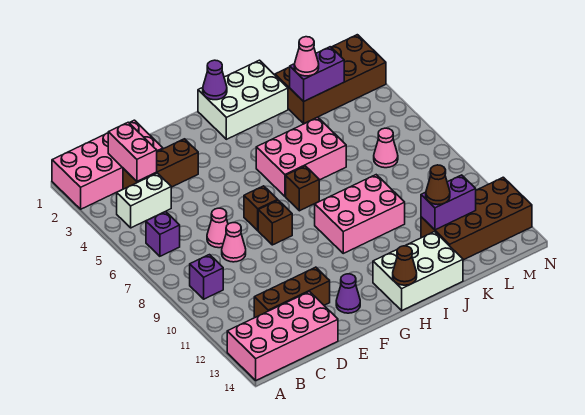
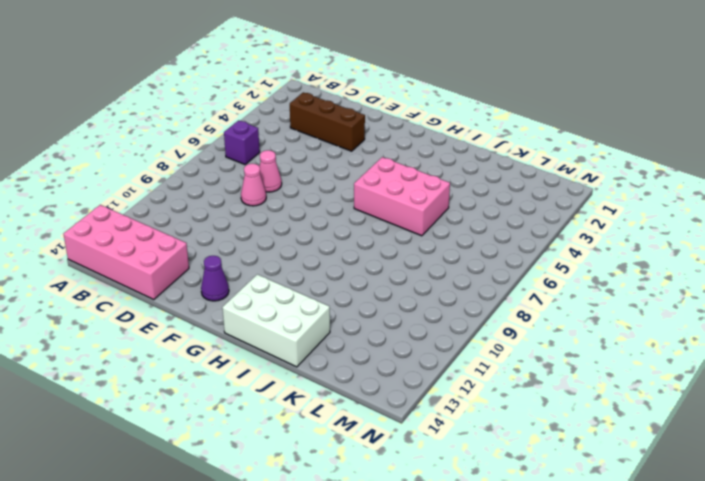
none -> pink brick A1:D2 level 1
none -> white brick B4:C4 level 1
none -> purple brick B9 level 1

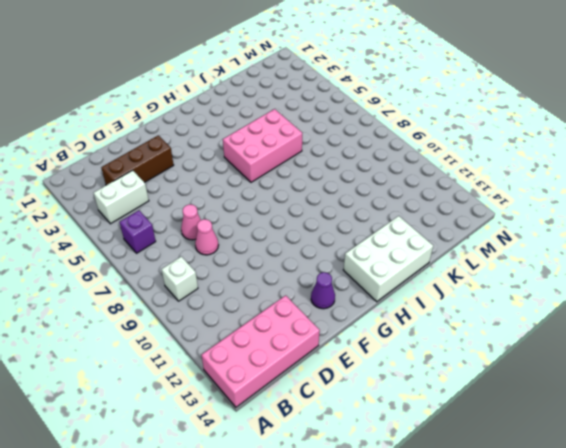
white brick B9 level 1 -> purple brick B9 level 1
none -> pink brick A1:D2 level 1
none -> brown brick C12:E12 level 1
none -> brown brick F7 level 1

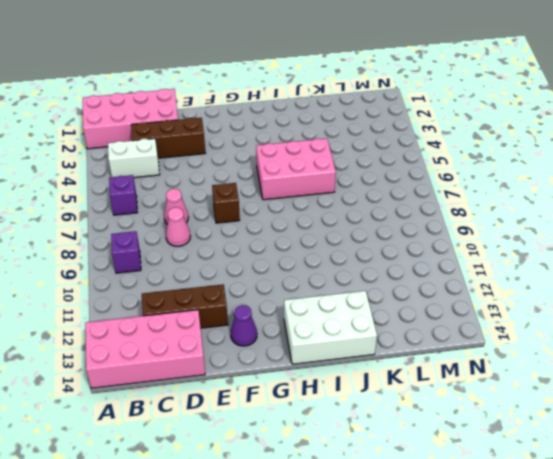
none -> brown brick F8 level 1
none -> white brick H1:J2 level 1
none -> brown brick H7 level 1

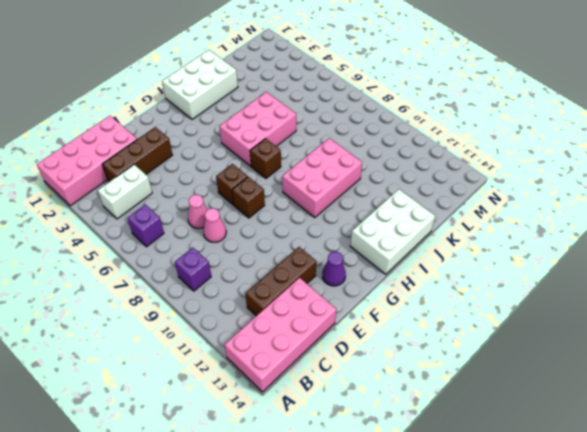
none -> brown brick K2:N3 level 1
none -> brown brick K12:N13 level 1
none -> pink cone L7 level 1

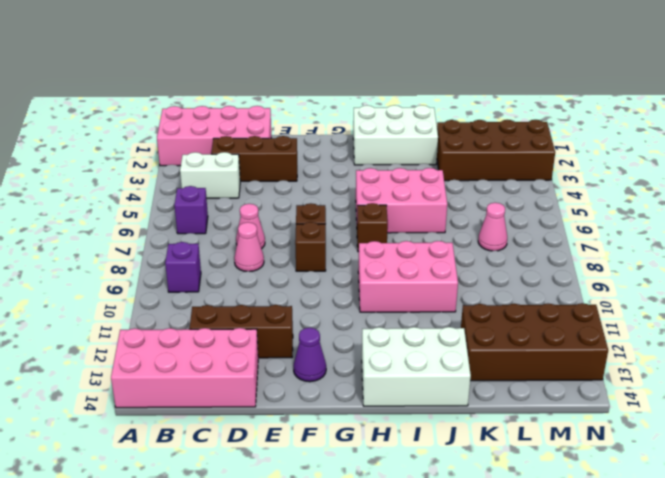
none -> pink brick C2:C3 level 2
none -> purple cone H1 level 2
none -> brown cone H14 level 2

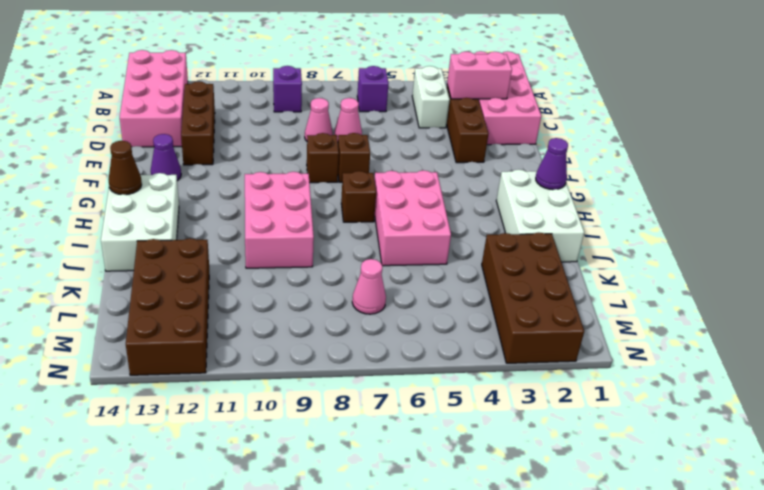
none -> purple brick K3:L3 level 2
none -> purple brick K12:L12 level 2
none -> pink cone K3 level 3

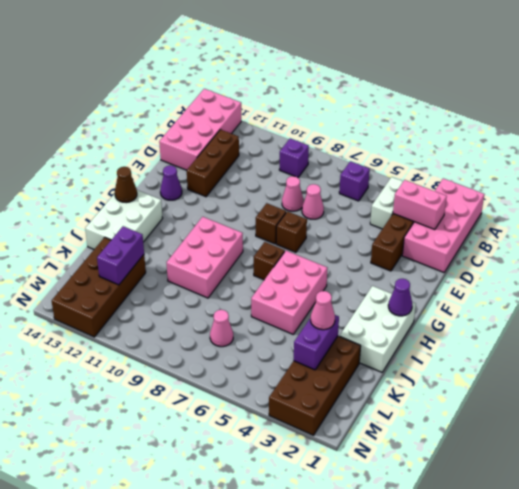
none -> brown cone K12 level 3

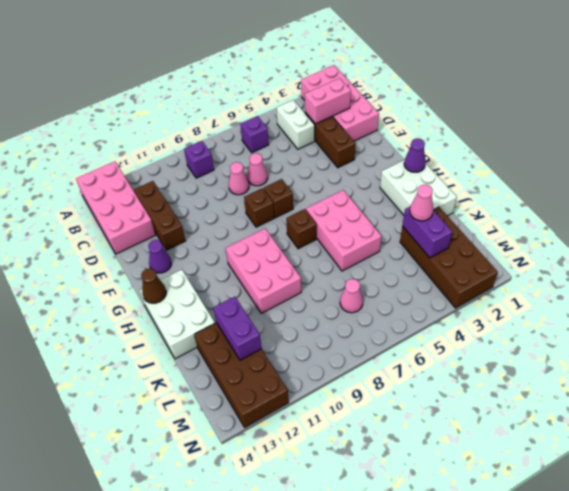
none -> brown cone K12 level 3

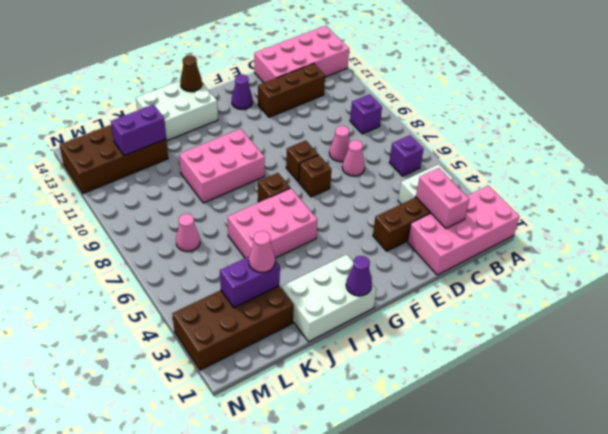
none -> brown cone K12 level 3

